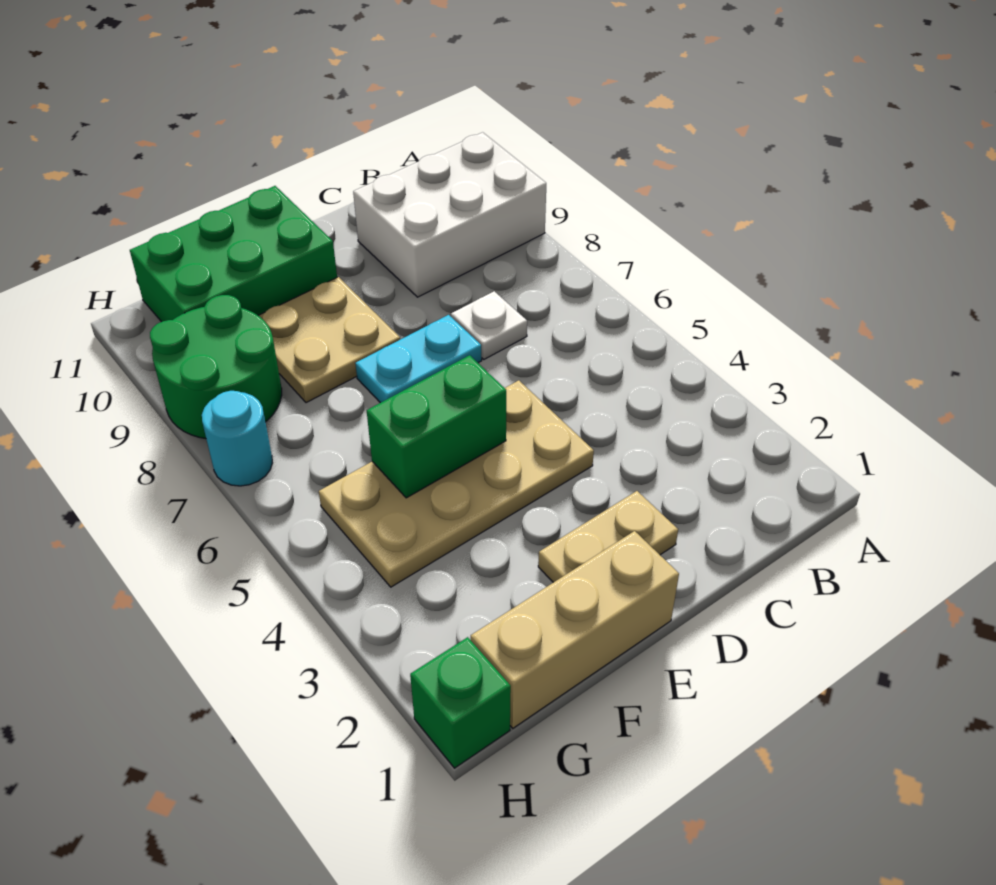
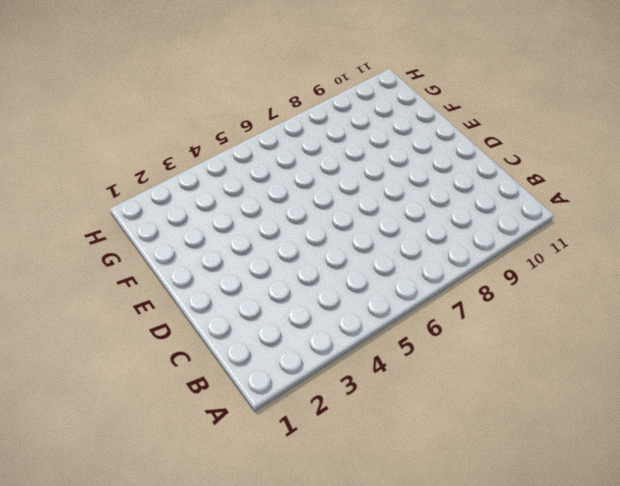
none -> white brick A9:C10 level 1
none -> white plate C7 level 1
none -> tan plate D2:E2 level 1

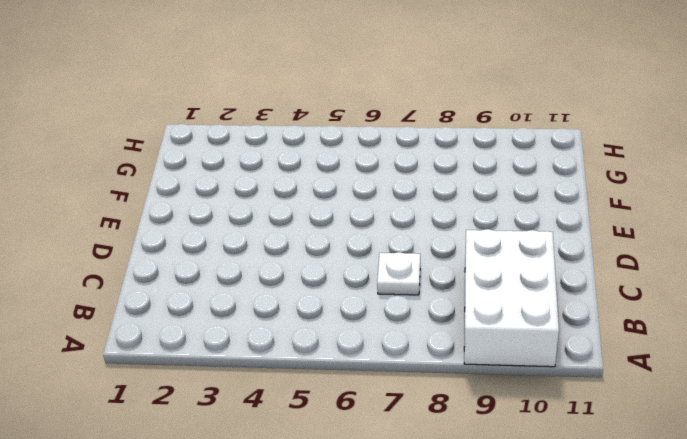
none -> tan plate D2:E2 level 1
none -> tan plate D4:G5 level 1
none -> cyan plate D7:E7 level 1

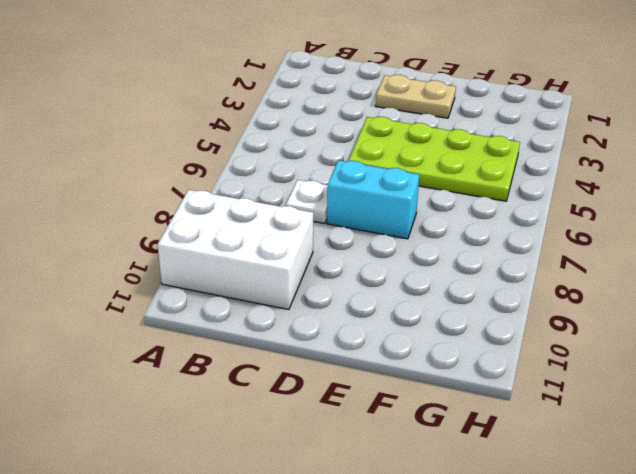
lime plate D4:G5 level 1 -> tan plate D4:G5 level 1
cyan brick D7:E7 level 1 -> cyan plate D7:E7 level 1
none -> tan brick E1:G1 level 1
none -> tan plate E8:F9 level 1
none -> green brick E10:G11 level 1

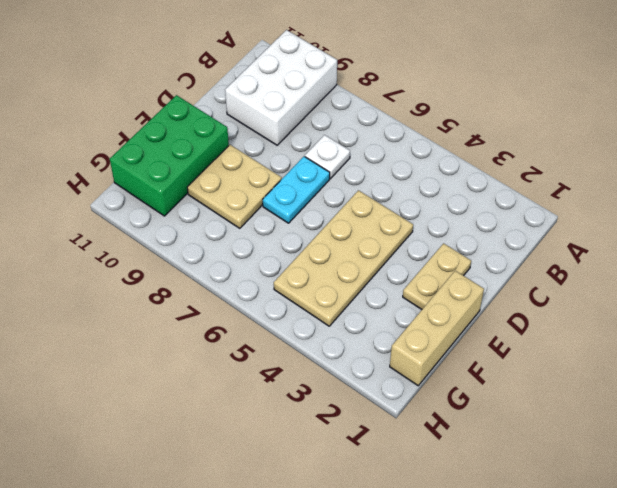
none -> green round brick G8:H9 level 1
none -> green brick H1 level 1
none -> cyan round brick H7 level 1

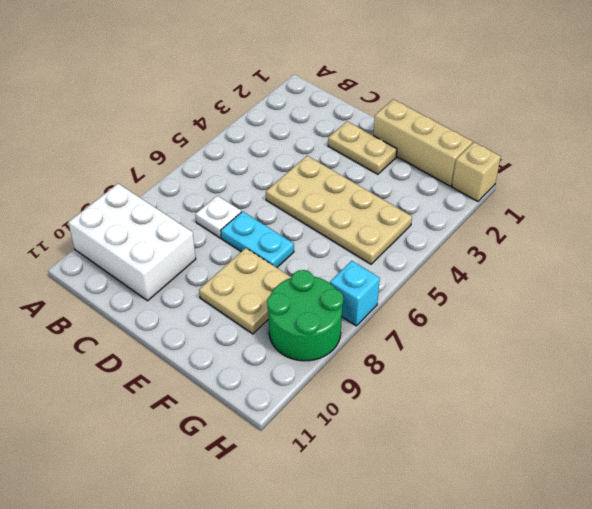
tan brick H1 level 1 -> green brick H1 level 1
cyan brick H7 level 1 -> cyan round brick H7 level 1
none -> green brick E10:G11 level 1
none -> green brick E5:F5 level 2

